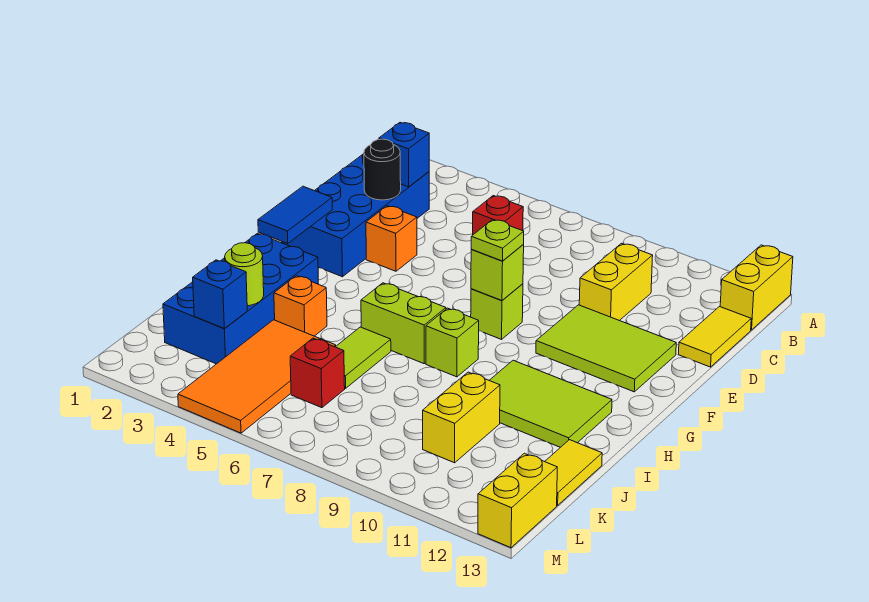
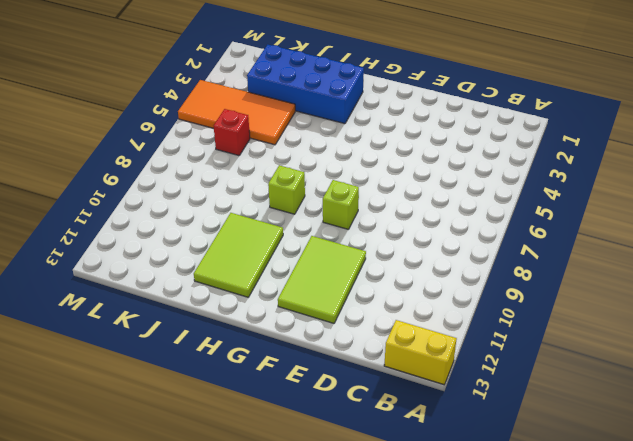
none -> blue brick C2:F3 level 1
none -> red brick C6 level 1
none -> yellow brick C10:D10 level 1

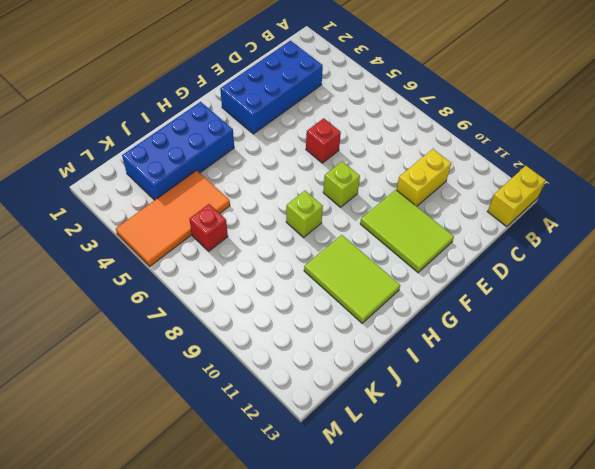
red brick E6 level 1 -> red brick C6 level 1
none -> yellow tile C13:D13 level 1
none -> orange brick E4 level 1
none -> lime brick H6:H7 level 1

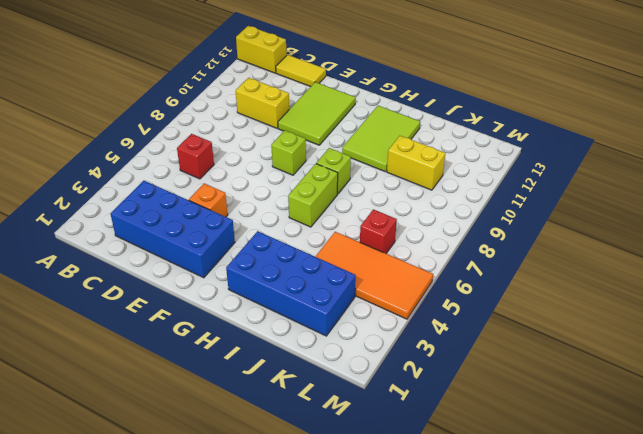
none -> orange brick I4 level 1
none -> lime tile I6:J6 level 1
none -> yellow tile J13:K13 level 1

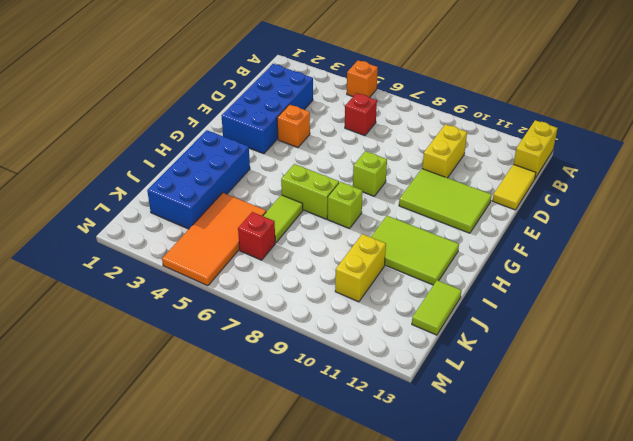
orange brick A5 level 1 -> orange brick I4 level 1
lime tile J13:K13 level 1 -> yellow tile J13:K13 level 1
none -> yellow brick L13:M13 level 1
none -> blue brick C3 level 2
none -> black round brick D3 level 2

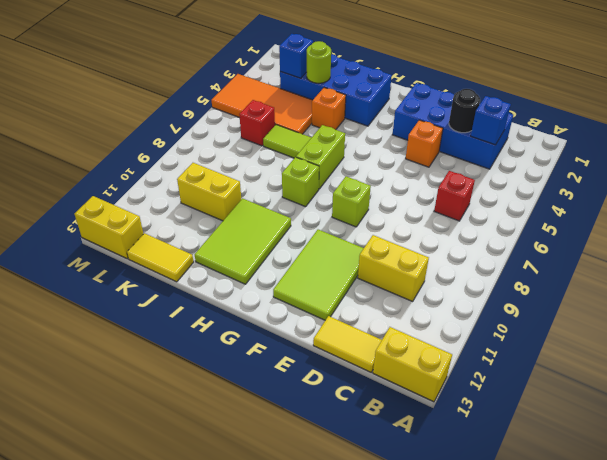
none -> blue tile F2:G2 level 2
none -> lime brick F8 level 2
none -> lime plate F8 level 3

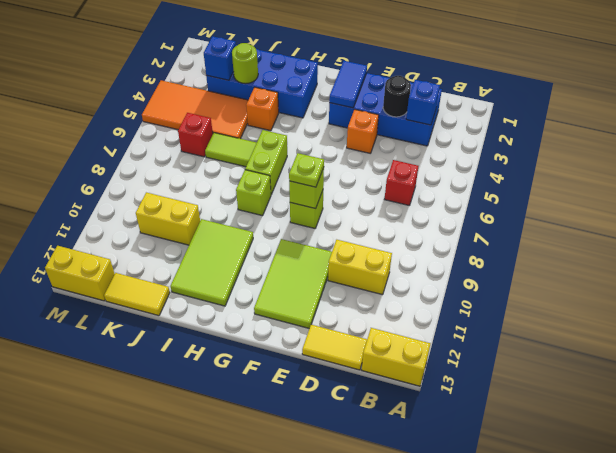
blue tile F2:F3 level 2 -> blue tile F2:G2 level 2

